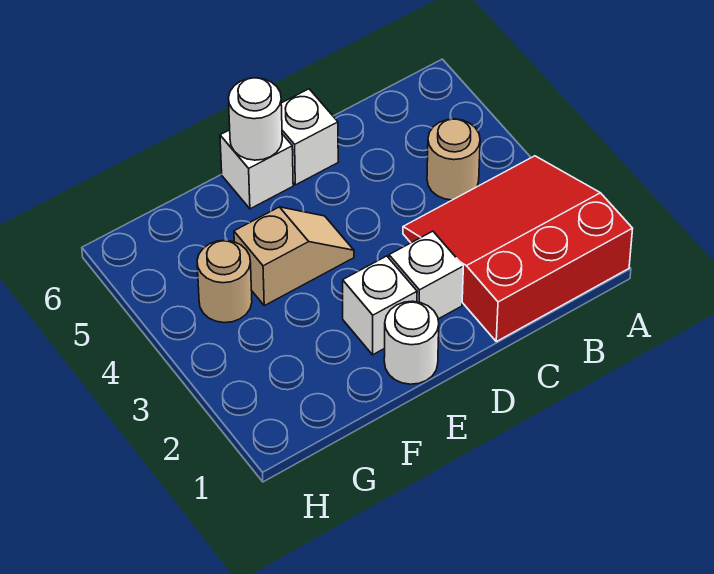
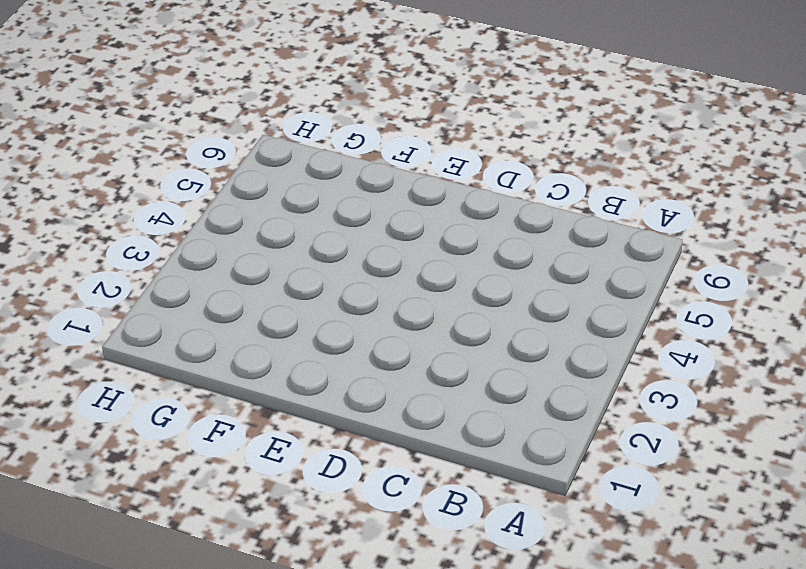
none -> red slope A1:C3 level 1 top 1
none -> tan round brick B4 level 1

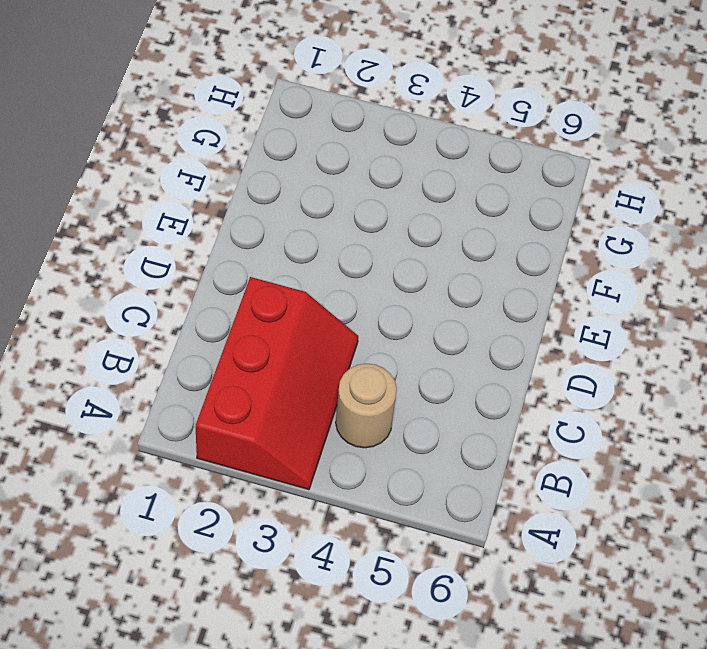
red slope A2:C3 level 1 top 2 -> red slope A1:C3 level 1 top 1
none -> white brick D2 level 1
none -> white brick D6 level 1

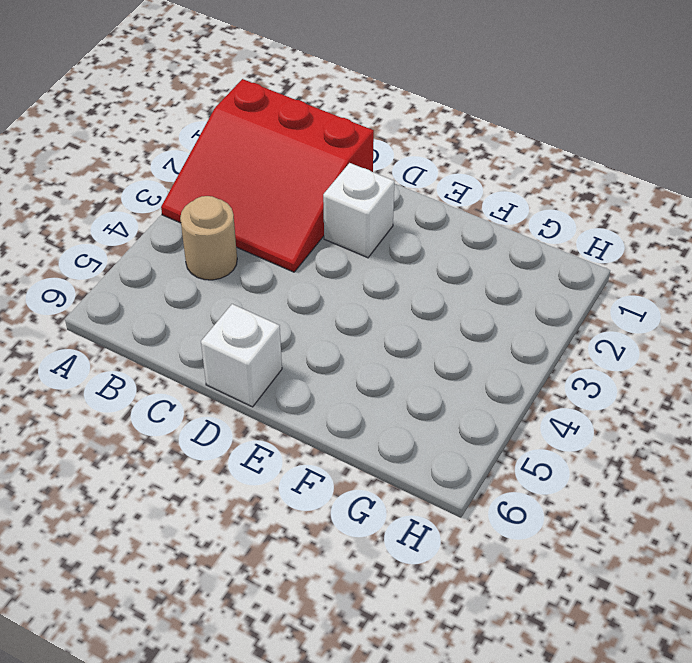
none -> white round brick E1 level 1
none -> white brick E2 level 1

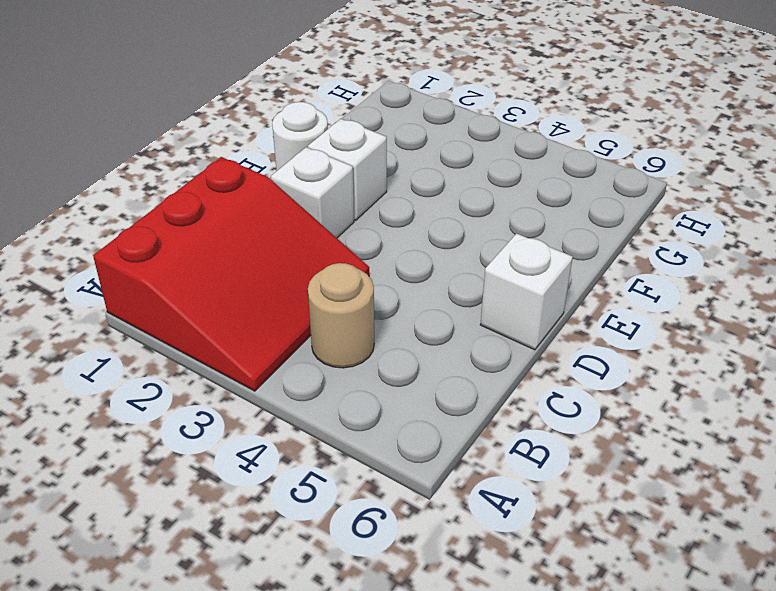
none -> tan slope E4:F4 level 1 top F
none -> white brick E6 level 1

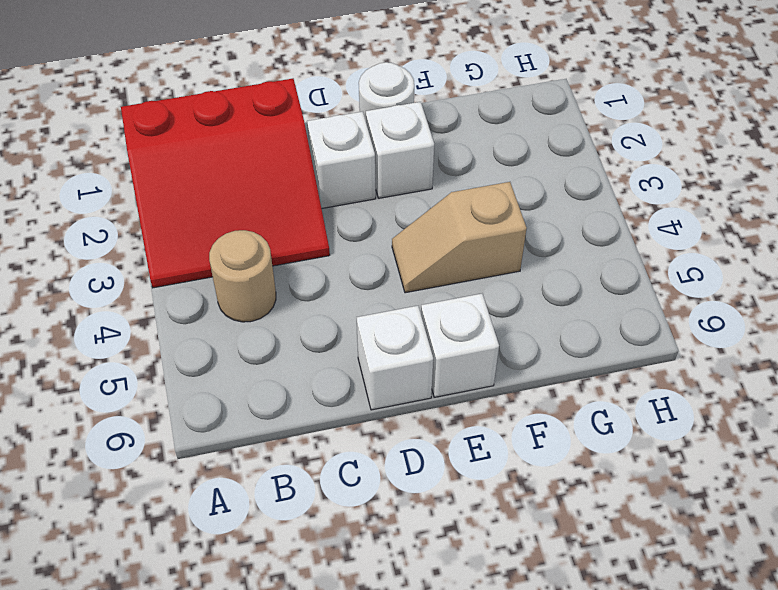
none -> tan round brick G4 level 1
none -> white round brick E6 level 2

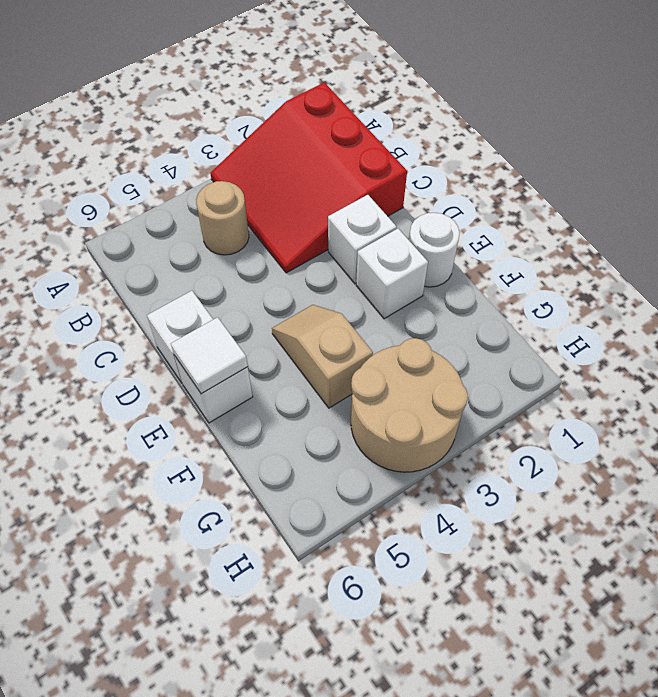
white tile E6 level 2 -> white round brick E6 level 2
tan round brick G3:H4 level 1 -> tan round brick G4 level 1

